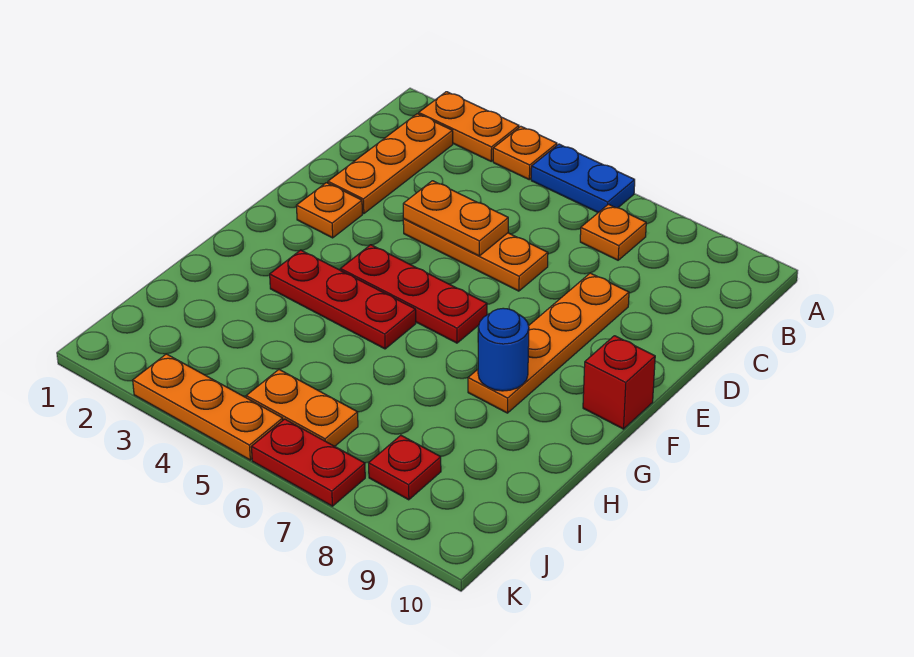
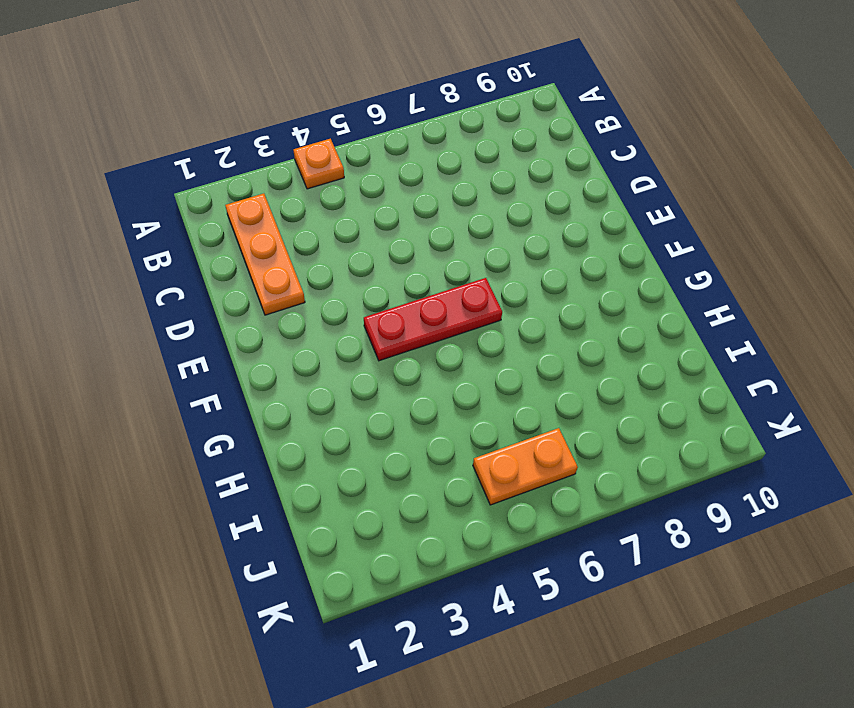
none -> orange plate A2:A3 level 1
none -> blue plate A5:A6 level 1
none -> orange plate B7 level 1

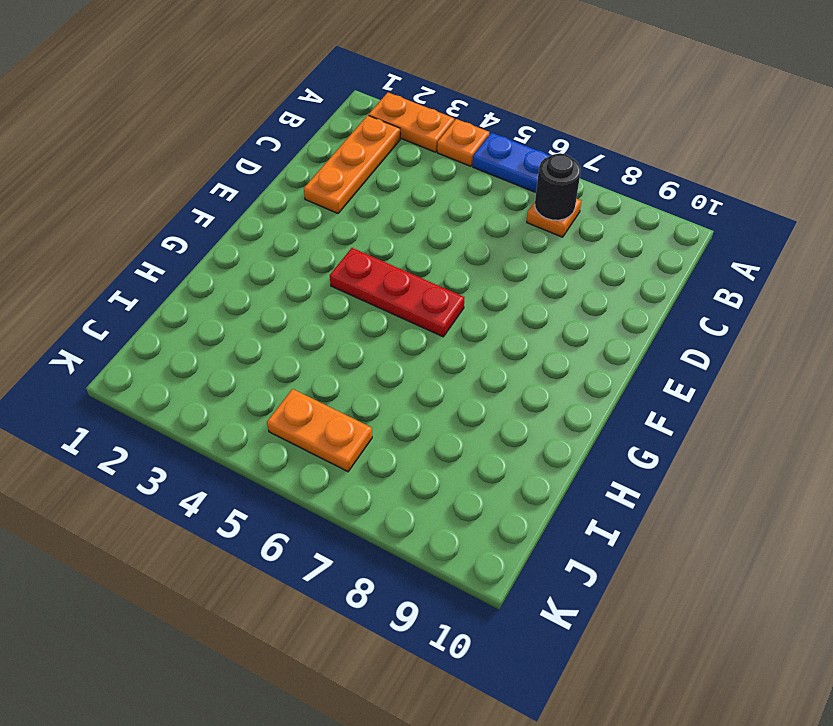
black round brick B7 level 2 -> none
none -> orange plate D4:D6 level 1
none -> orange plate D8:G8 level 1
none -> orange plate E2 level 1

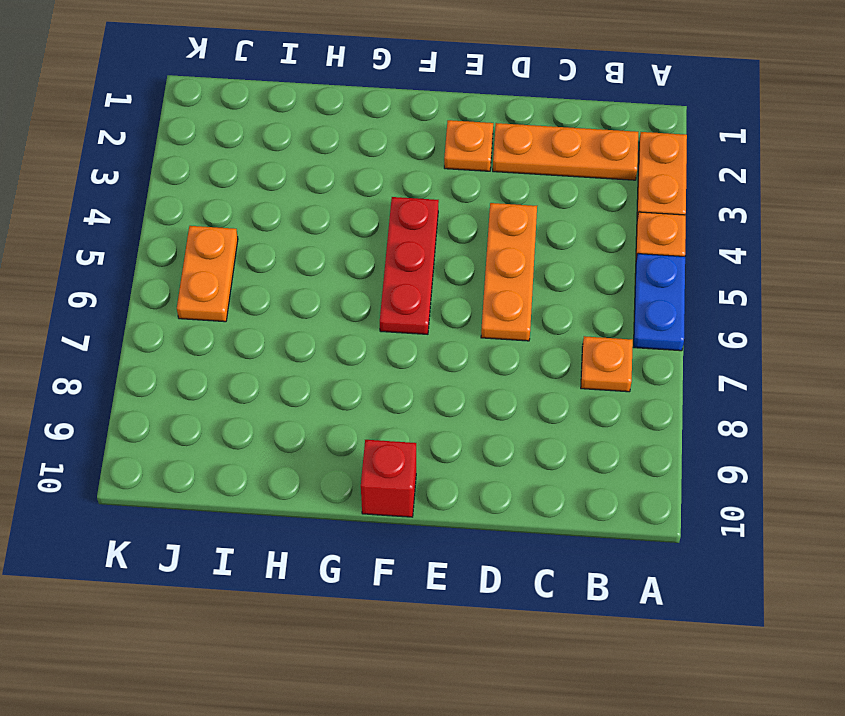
none -> orange plate D8:G8 level 1
none -> red plate G3:G5 level 1
none -> red plate J8 level 1

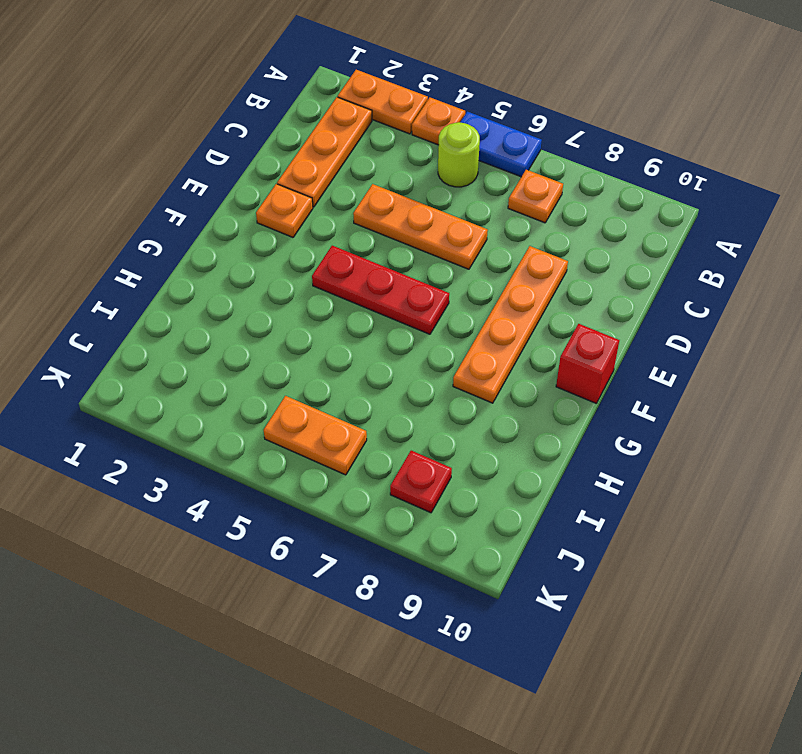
lime round brick B5 level 1 -> none
none -> red plate G3:G5 level 1
none -> orange plate K3:K5 level 1
none -> red plate K6:K7 level 1

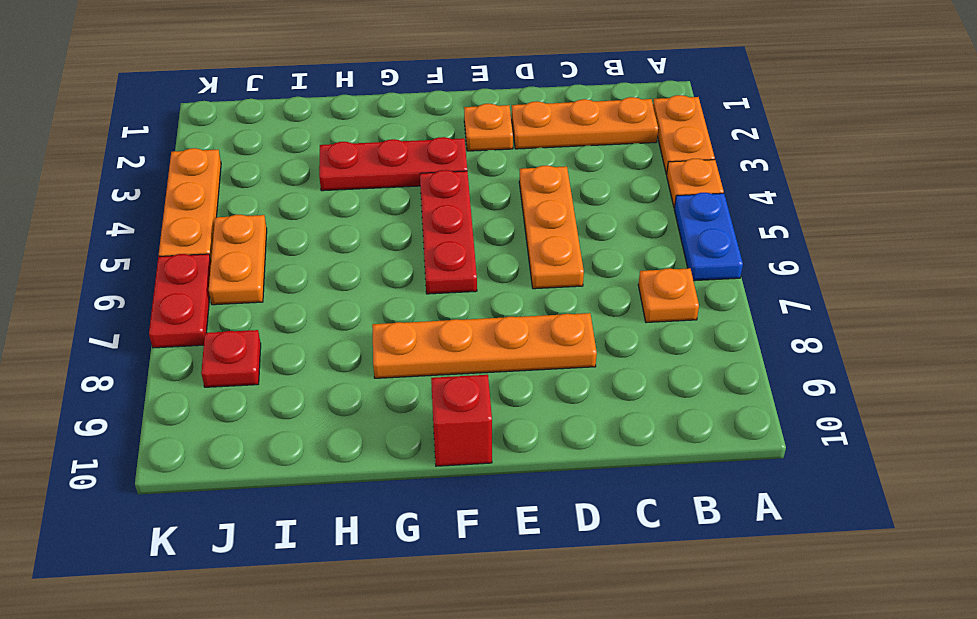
red plate F3:H3 level 1 -> red plate G3:G5 level 1
none -> orange plate D4:D5 level 2
none -> blue round brick G8 level 2

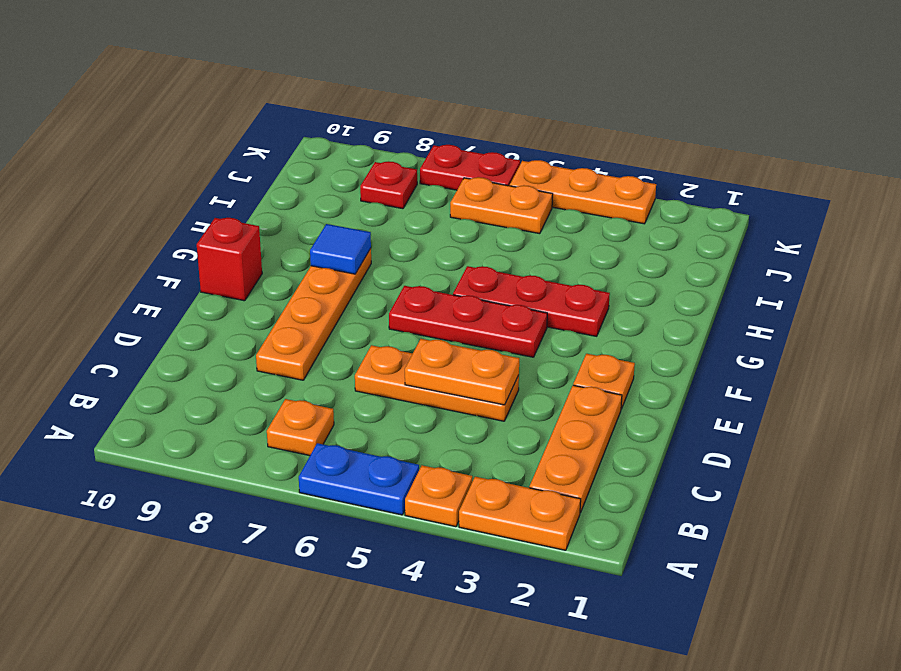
blue tile G8 level 2 -> blue round brick G8 level 2

